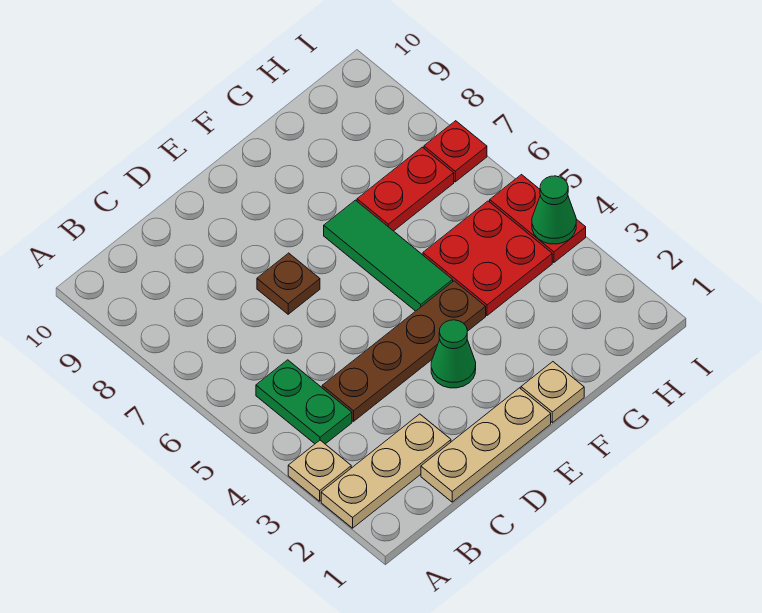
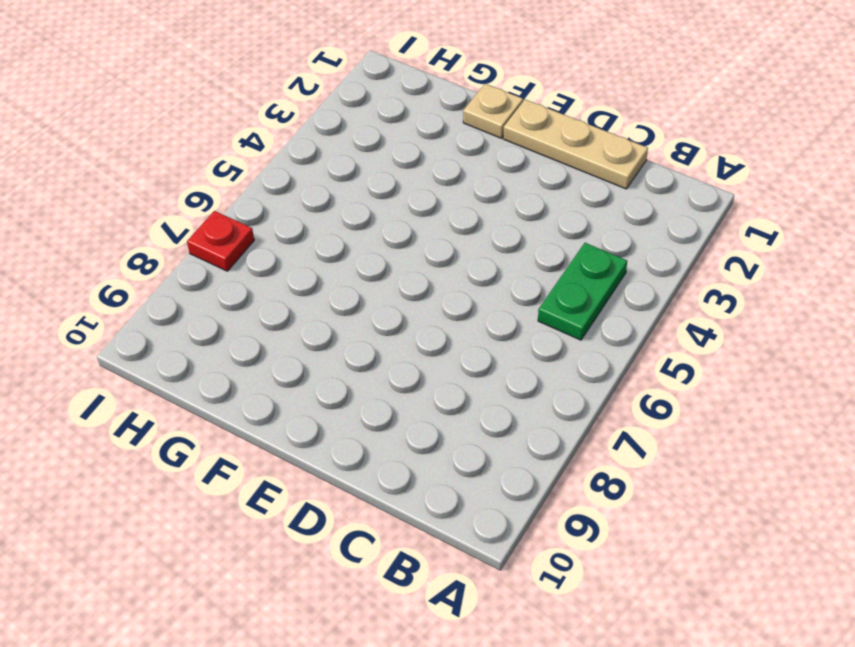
none -> tan plate A2:C2 level 1
none -> tan plate A3 level 1
none -> brown plate C4:F4 level 1

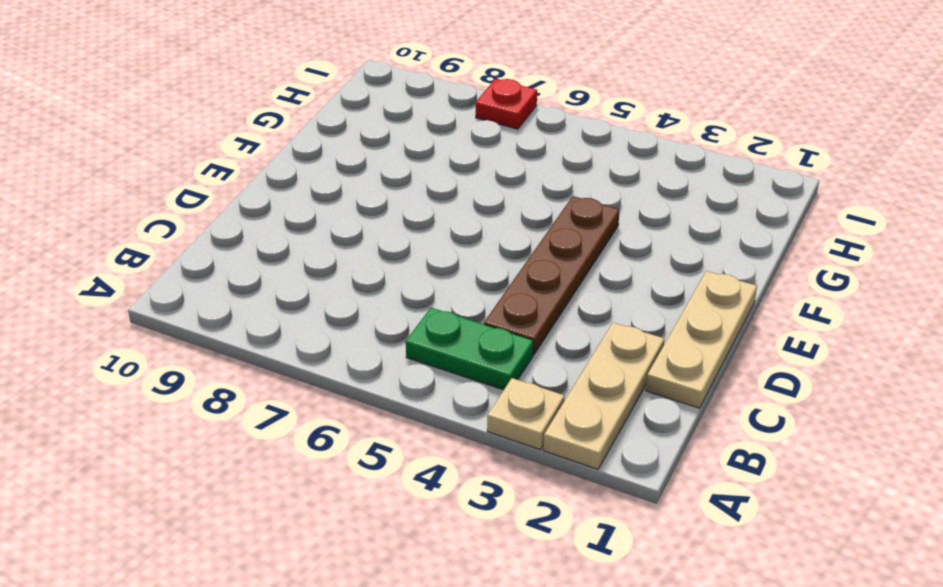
none -> brown plate D7 level 1
none -> green cone E3 level 1
none -> tan plate F1 level 1

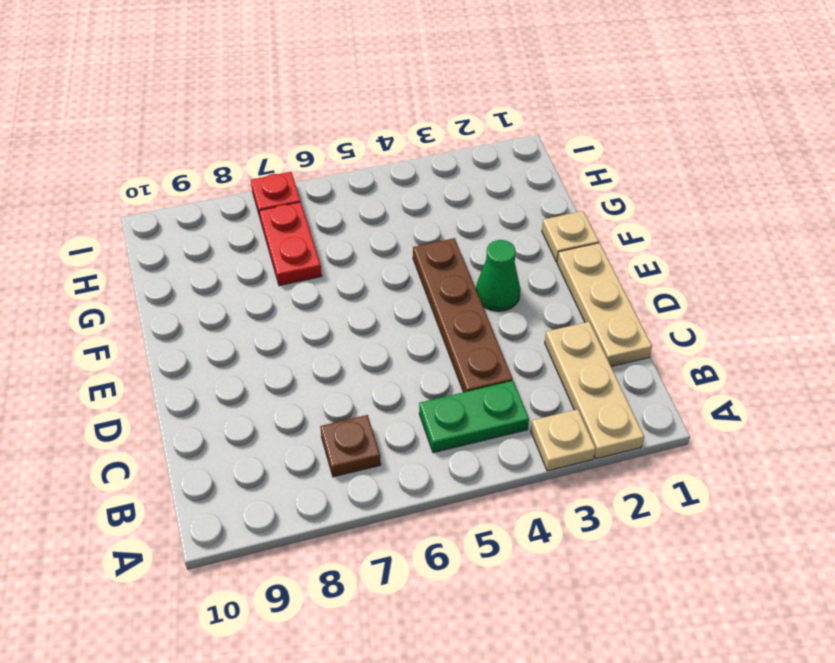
brown plate B7 level 1 -> brown plate D7 level 1
none -> green tile F5:F7 level 1
none -> red plate G4:H5 level 1
none -> red plate I4:I5 level 1

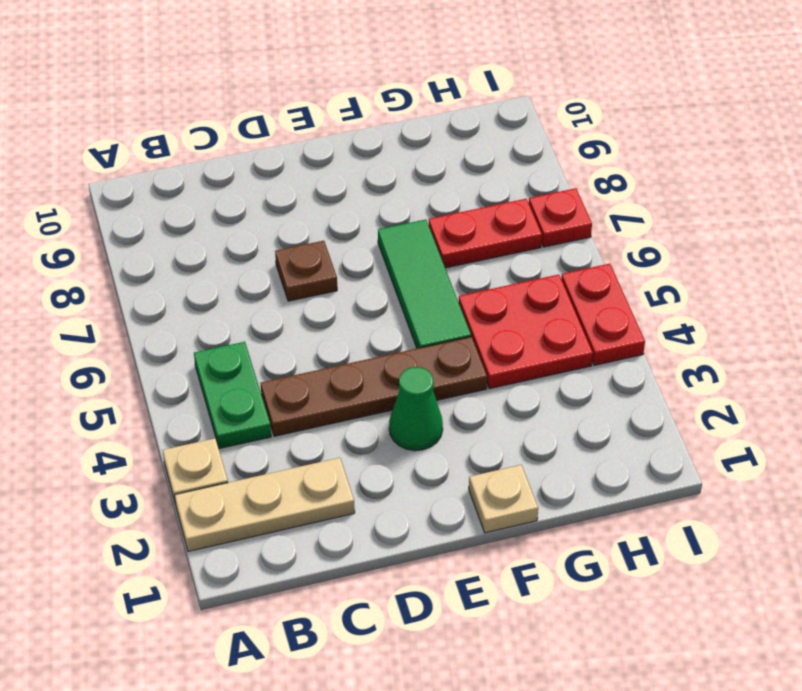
none -> tan plate C1:E1 level 1
none -> green cone I4 level 2

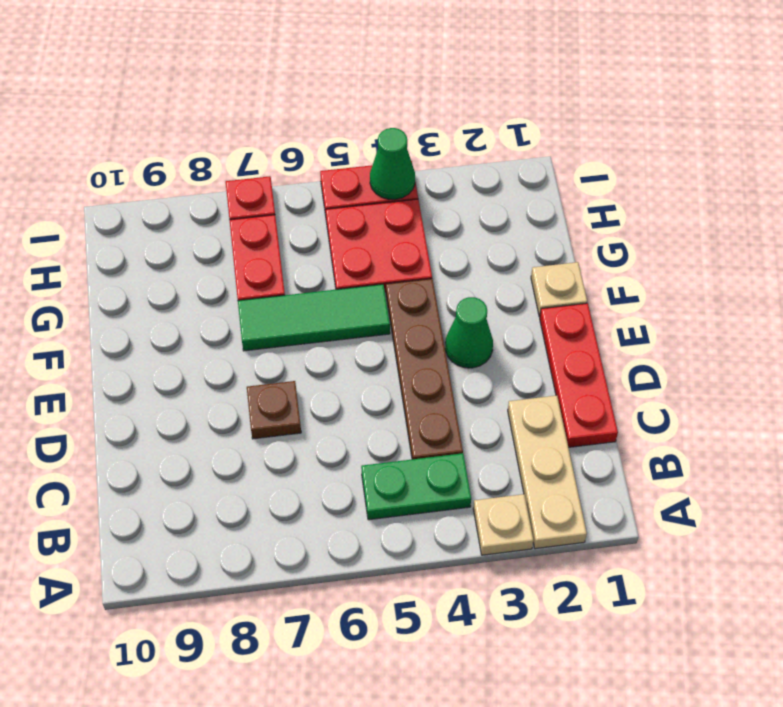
red plate C1:E1 level 1 -> tan plate C1:E1 level 1

